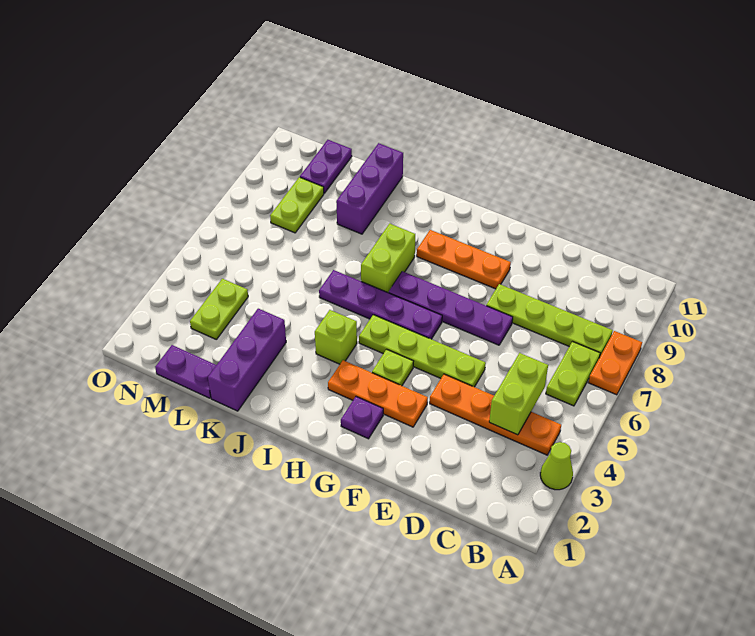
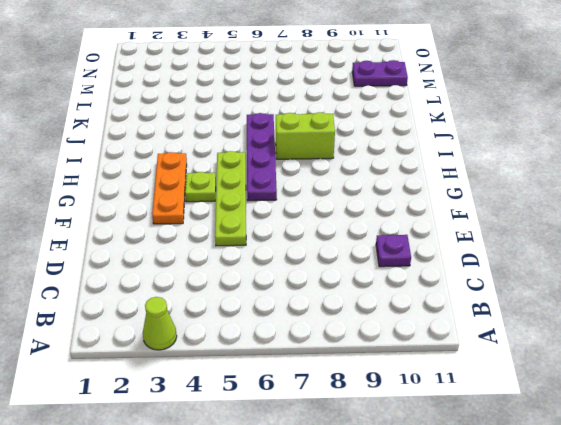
purple plate D10 level 1 -> purple plate G2 level 1
none -> orange plate A7:A8 level 1
none -> orange plate B4:E4 level 1
none -> lime plate B6:B7 level 1

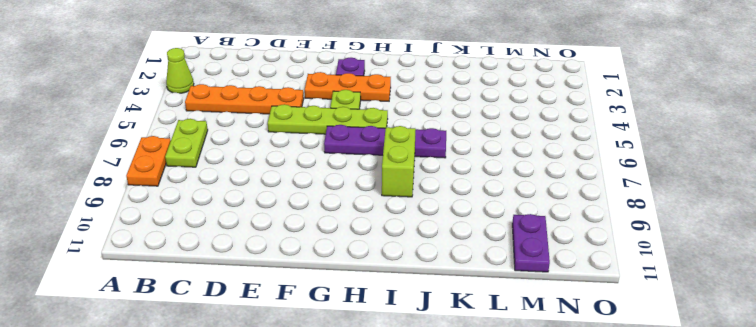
none -> lime plate B8:E8 level 1
none -> purple plate E7:H7 level 1
none -> orange plate F9:H9 level 1

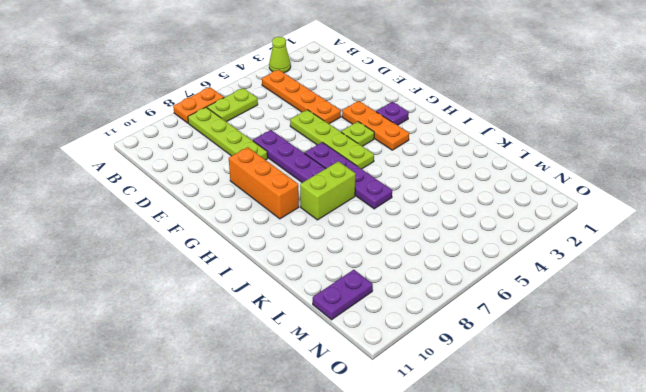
orange brick F9:H9 level 1 -> orange plate F9:H9 level 1
none -> lime brick I4 level 1
none -> purple brick K1:K3 level 1
none -> purple brick K9:K11 level 1

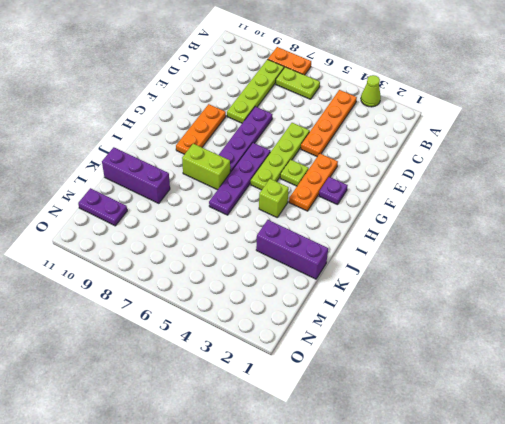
none -> purple plate L1:M1 level 1
none -> lime plate M3:M4 level 1
none -> lime plate M8:M9 level 1

